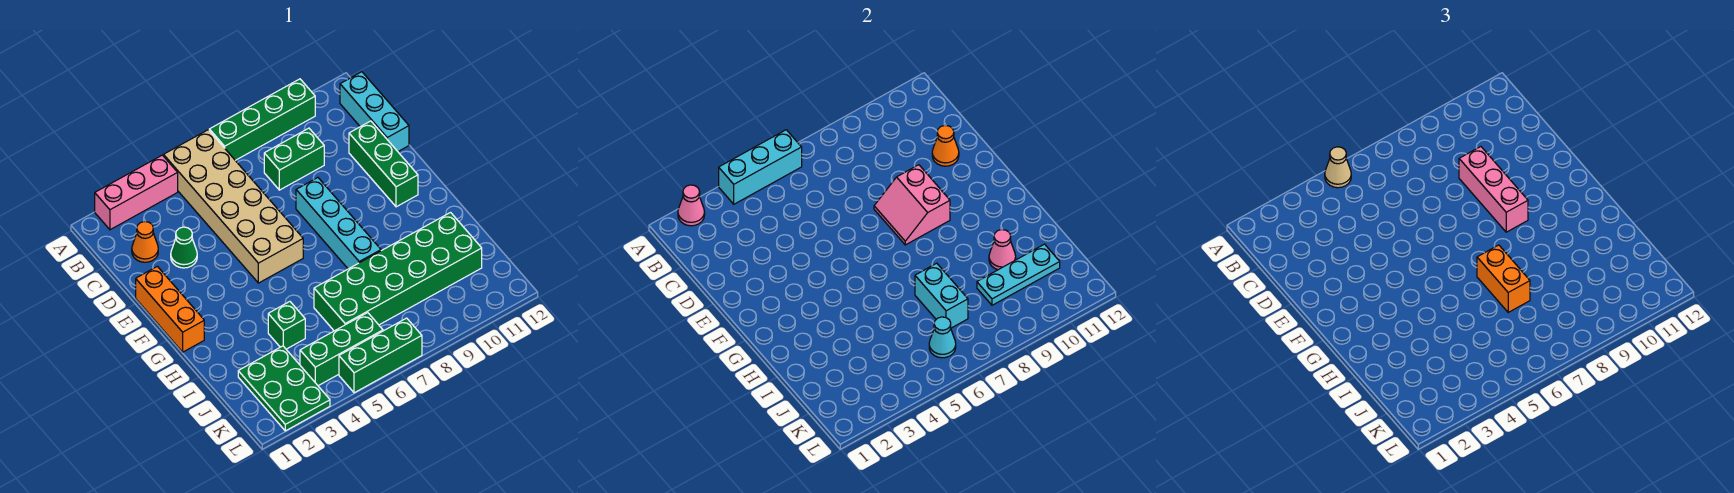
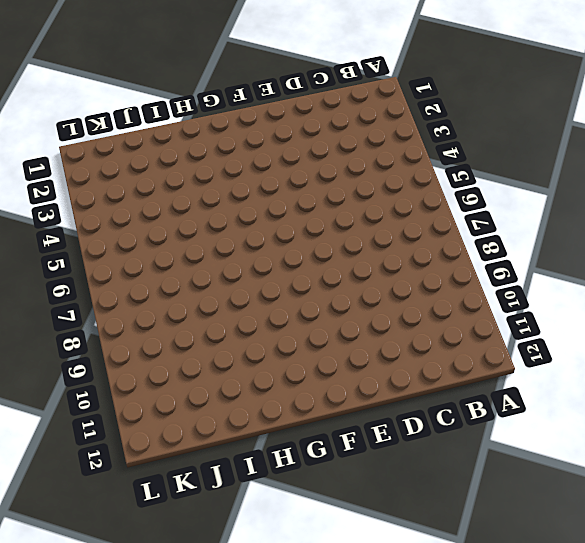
none -> pink brick A2:A4 level 1
none -> tan brick A5:F6 level 1
none -> green brick A7:A10 level 1

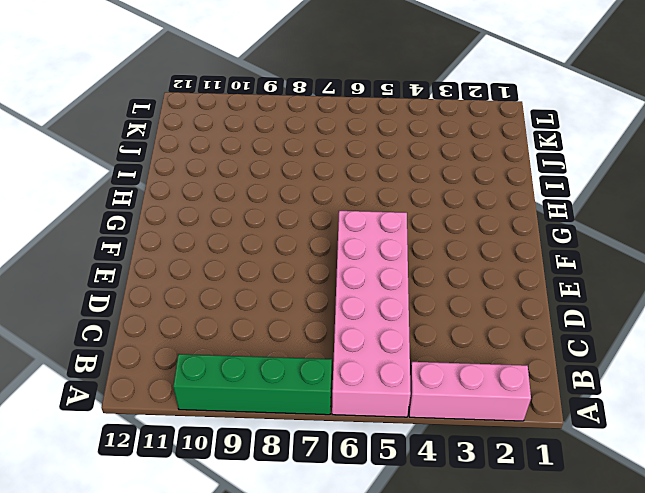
pink brick A5:F6 level 1 -> tan brick A5:F6 level 1
none -> cyan brick B12:D12 level 1
none -> orange cone C2 level 1
none -> green brick C8:C9 level 1

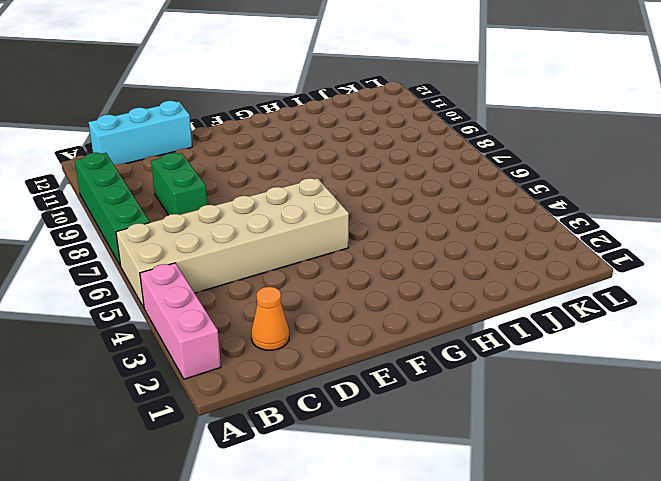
none -> green cone D3 level 1
none -> green brick D11:F11 level 1
none -> orange brick E1:G1 level 1

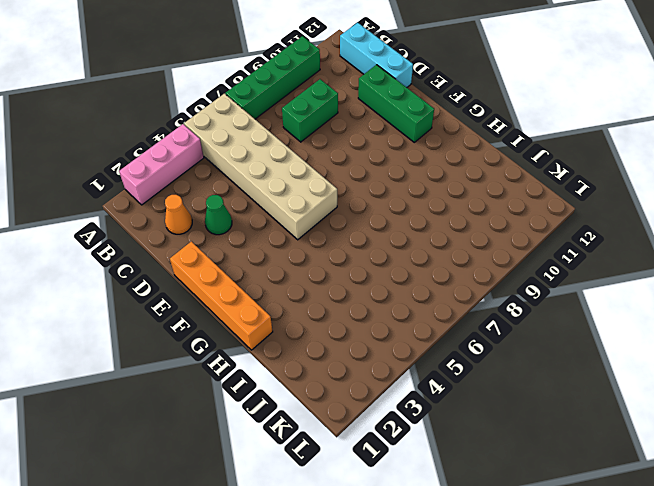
orange brick E1:H1 level 1 -> orange brick E1:G1 level 1
none -> cyan brick E8:H8 level 1
none -> green brick I4 level 1
none -> green brick I6:J11 level 1

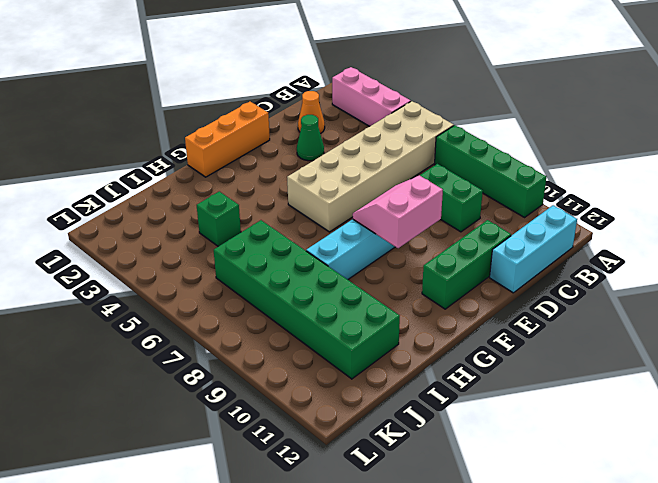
none -> green plate J2:L3 level 1
none -> green brick K4:K6 level 1
none -> green brick L5:L7 level 1

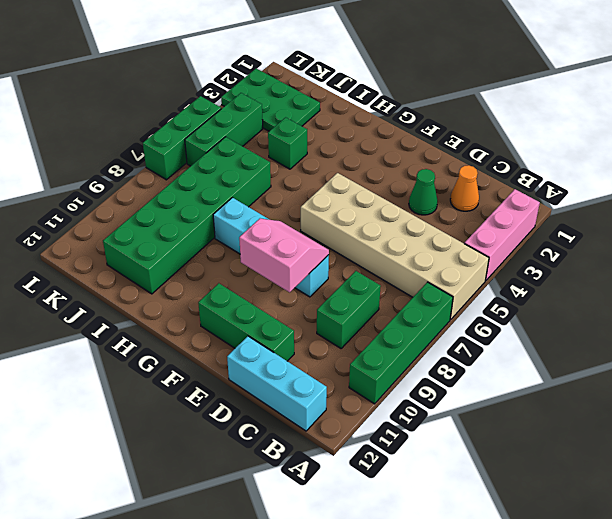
none -> orange brick E1:G1 level 1
none -> pink cone A2 level 2
none -> cyan brick A4:A6 level 2

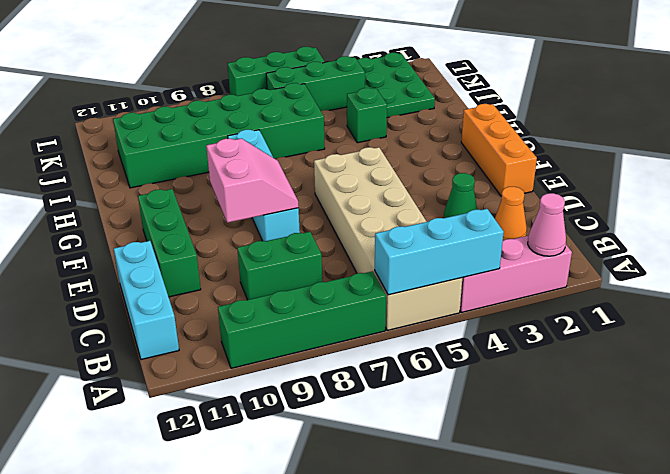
none -> orange cone D11 level 2
none -> cyan brick I7:J7 level 2
none -> pink cone I10 level 2

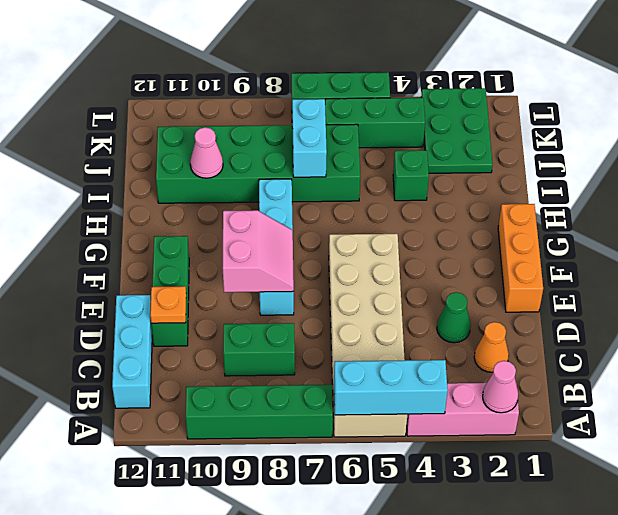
orange plate D11 level 2 -> orange cone D11 level 2
none -> cyan plate J9:J11 level 2
none -> cyan cone K6 level 2
none -> tan cone A5 level 3

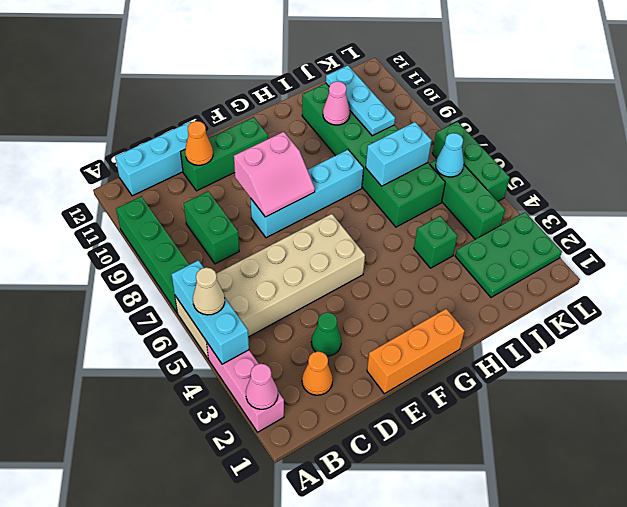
none -> pink brick D9:F9 level 3
none -> orange brick H7:I7 level 3

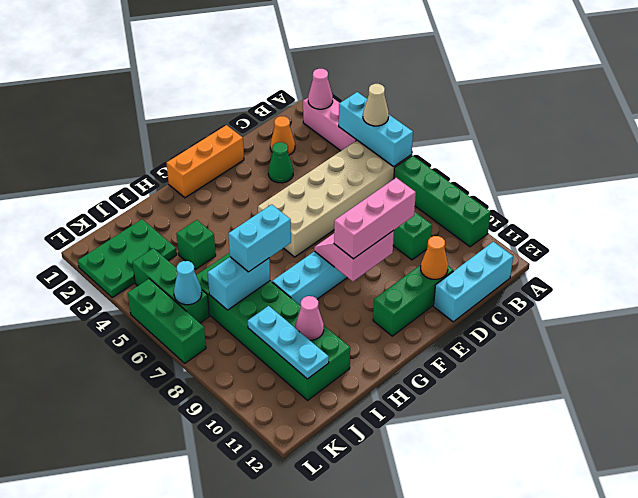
cyan brick H7:I7 level 3 -> orange brick H7:I7 level 3

